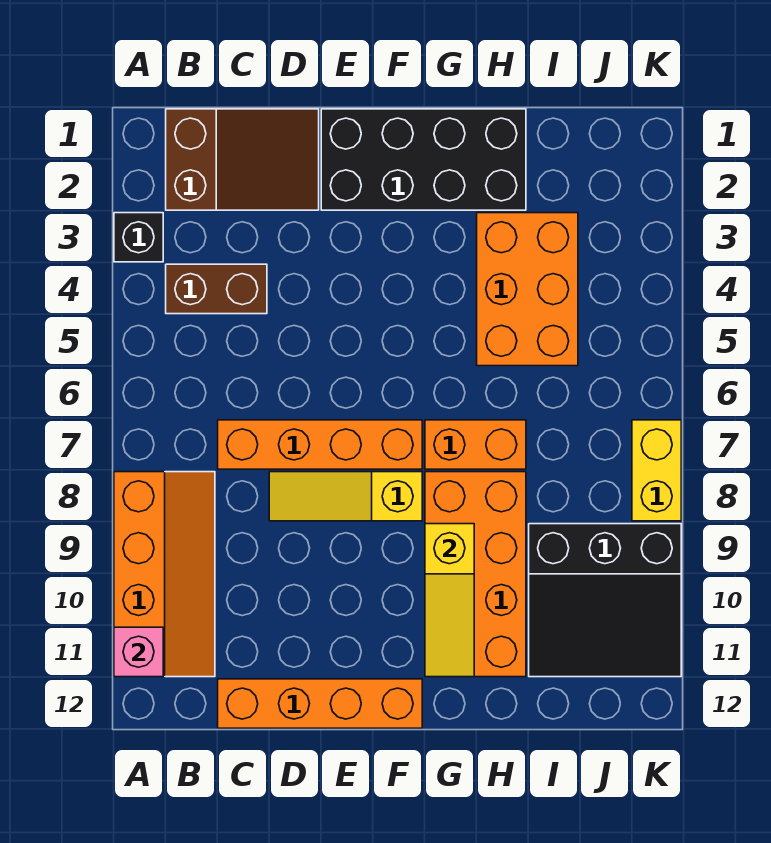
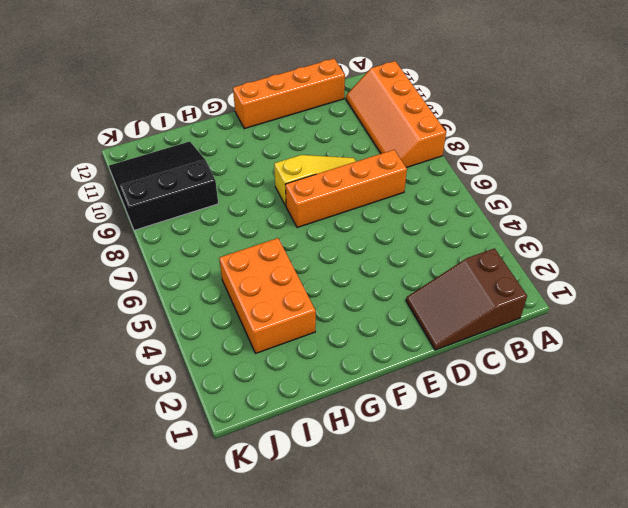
none -> black brick A3 level 1
none -> brown brick B4:C4 level 1
none -> black brick E1:H2 level 1

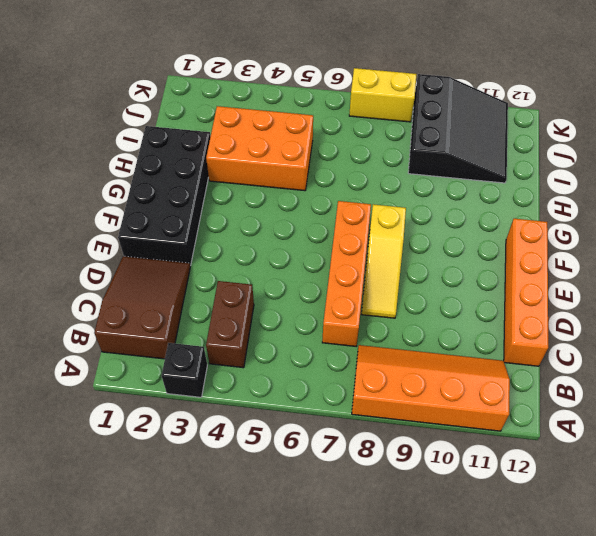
none -> orange brick G7:H7 level 1
none -> orange brick G8:H11 level 1
none -> pink brick A11 level 2

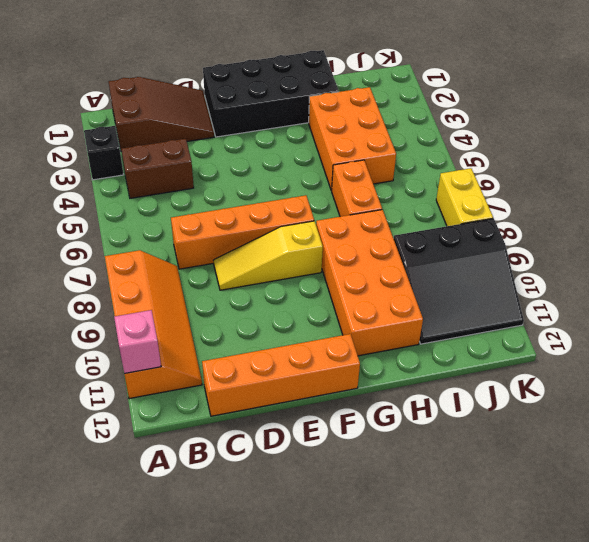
orange brick H6:H7 level 1 -> orange brick G7:H7 level 1
none -> yellow slope G9:G11 level 2 top 9

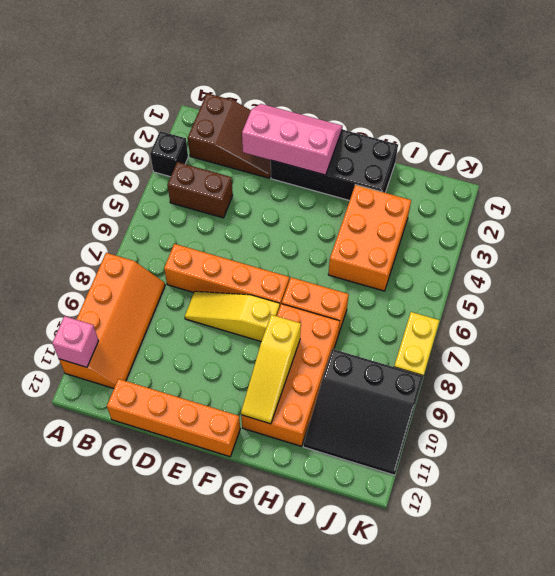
pink slope D1:F2 level 2 top 2 -> none

